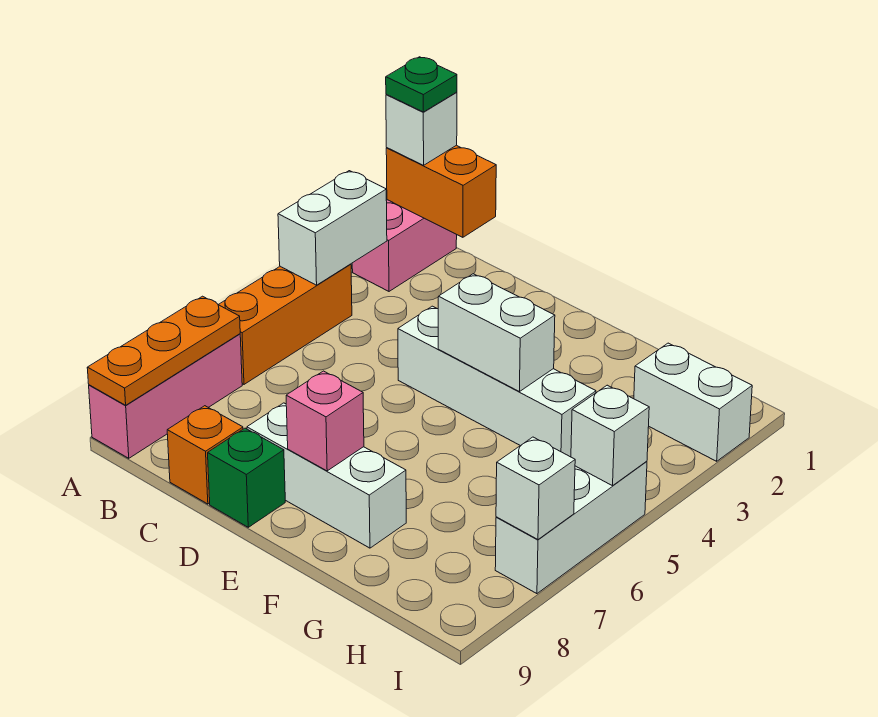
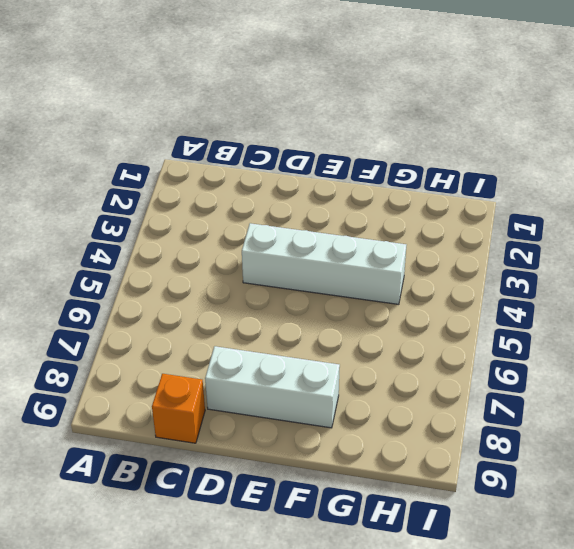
none -> pink brick A1:A2 level 1
none -> orange brick A4:A6 level 1
none -> pink brick A7:A9 level 1

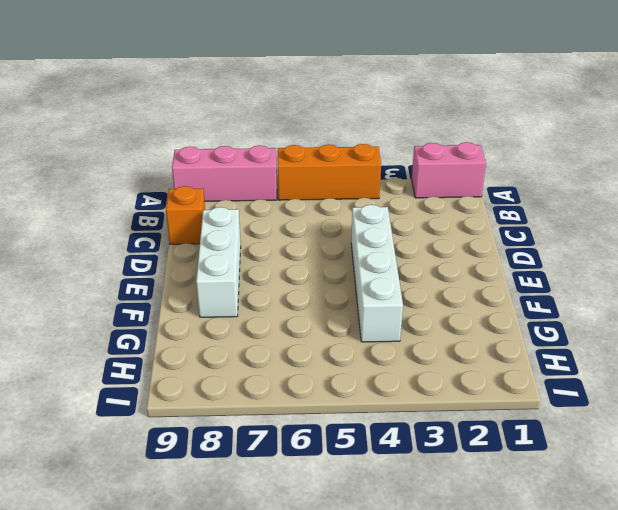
none -> green brick D9 level 1
none -> white brick H2:I2 level 1
none -> white brick I5:I7 level 1

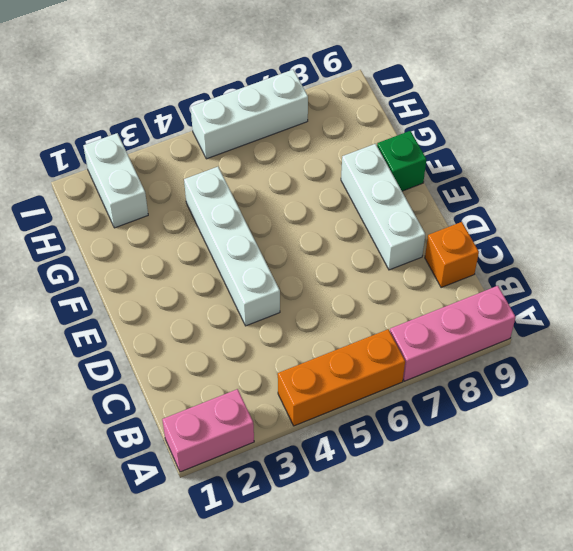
green brick F9 level 1 -> green brick D9 level 1
none -> orange brick A1:B1 level 2
none -> white brick A3:A4 level 2
none -> orange plate A7:A9 level 2

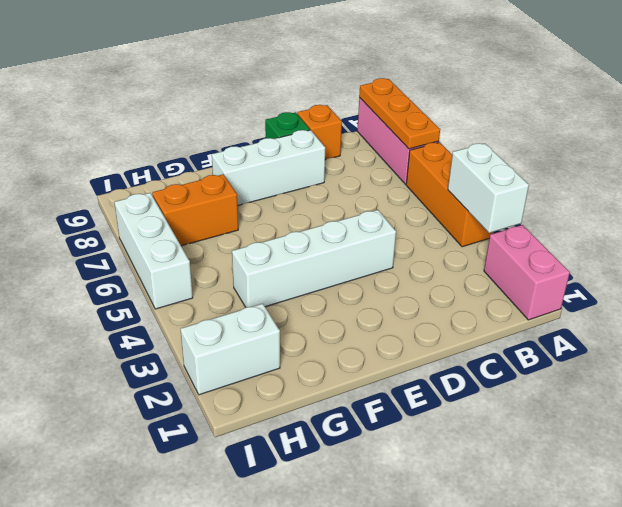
orange brick G7:H7 level 1 -> orange brick A1:B1 level 2
none -> white brick E4:F4 level 2
none -> pink brick E8 level 2
none -> white brick I5 level 2

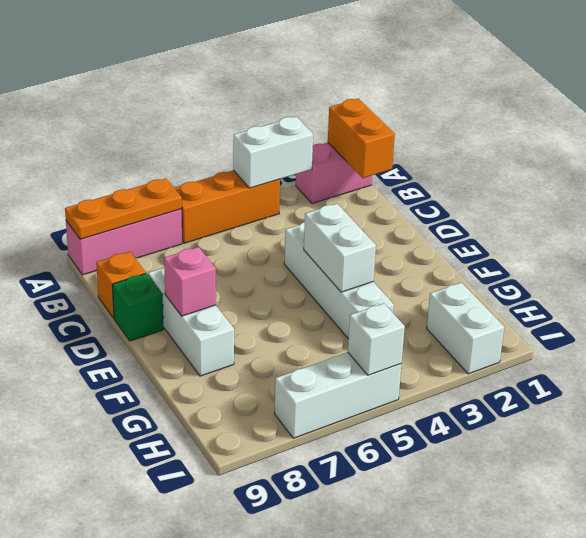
none -> white brick I7 level 2
none -> white brick A1 level 3
none -> green plate A1 level 4

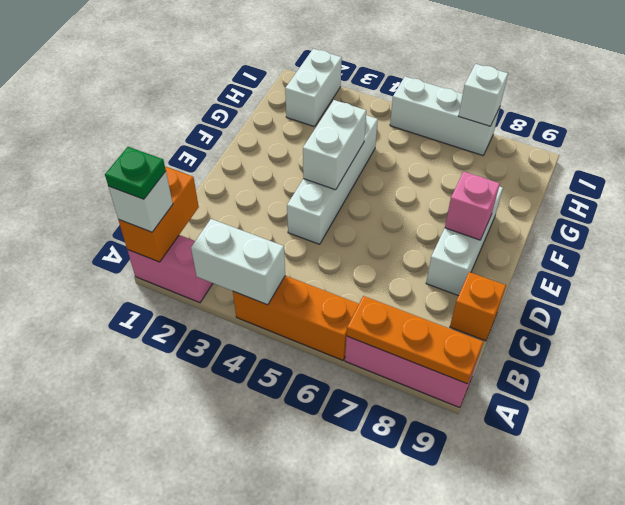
none -> green brick D9 level 1
none -> white brick I5 level 2

